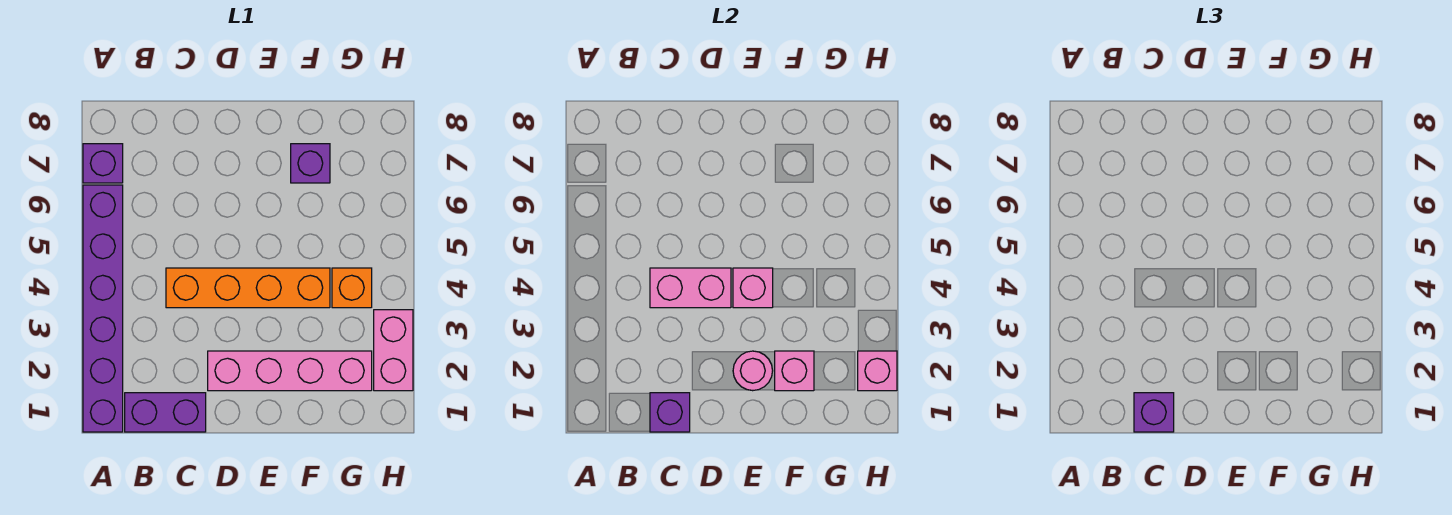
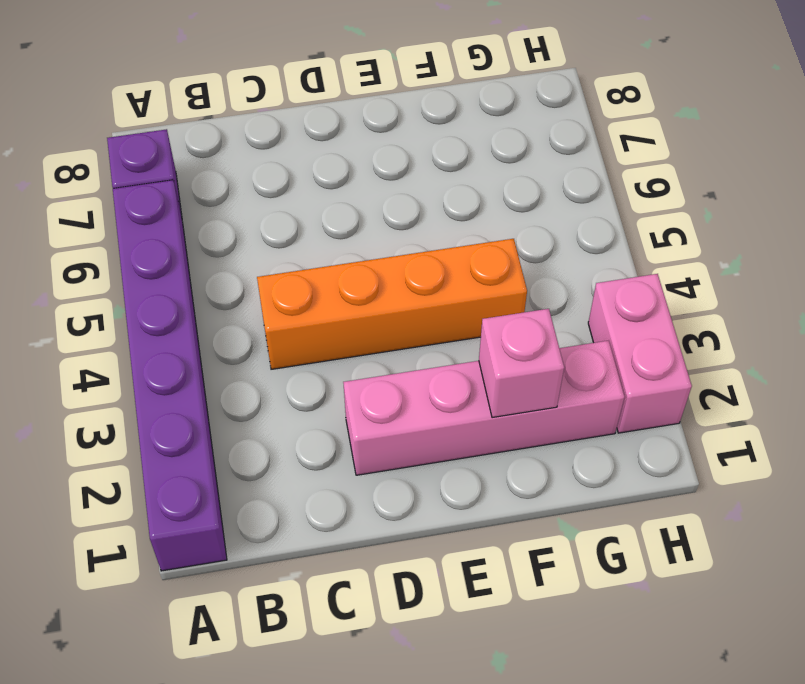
none -> purple brick B1:C1 level 1
none -> purple brick F7 level 1
none -> orange brick G4 level 1

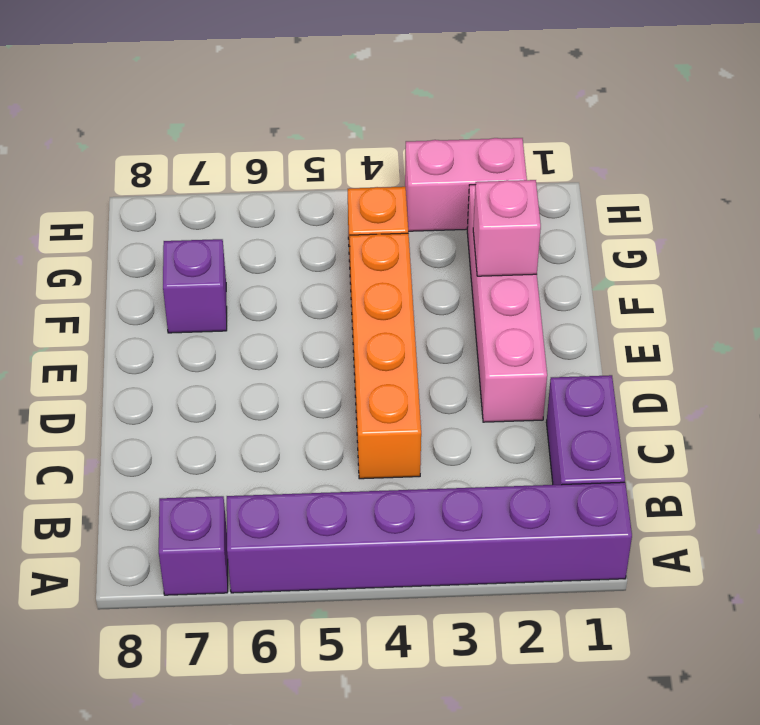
none -> purple brick C1 level 2
none -> pink brick C4:D4 level 2
none -> pink round brick E2 level 2

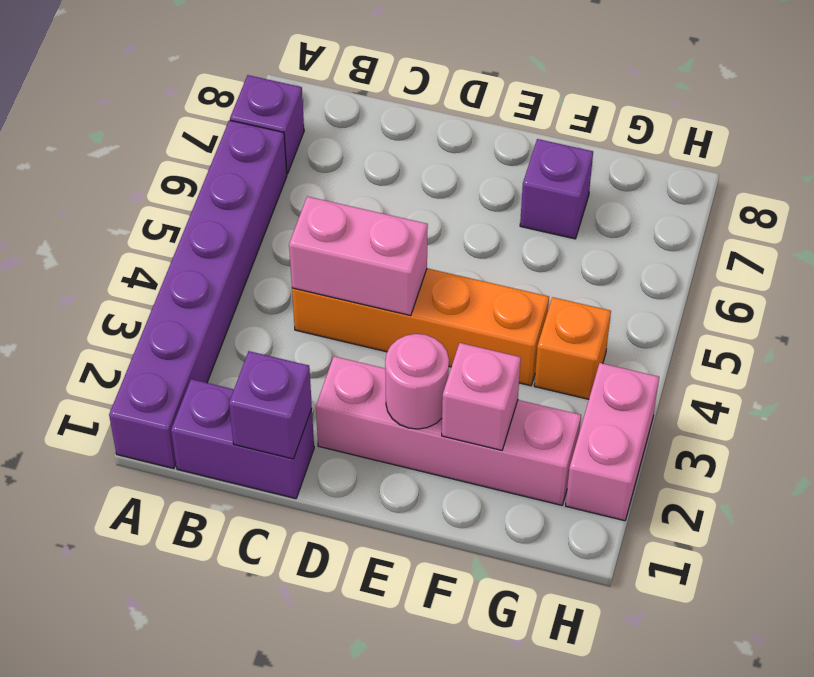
none -> pink brick E4 level 2
none -> pink brick H2 level 2
none -> purple brick C1 level 3

